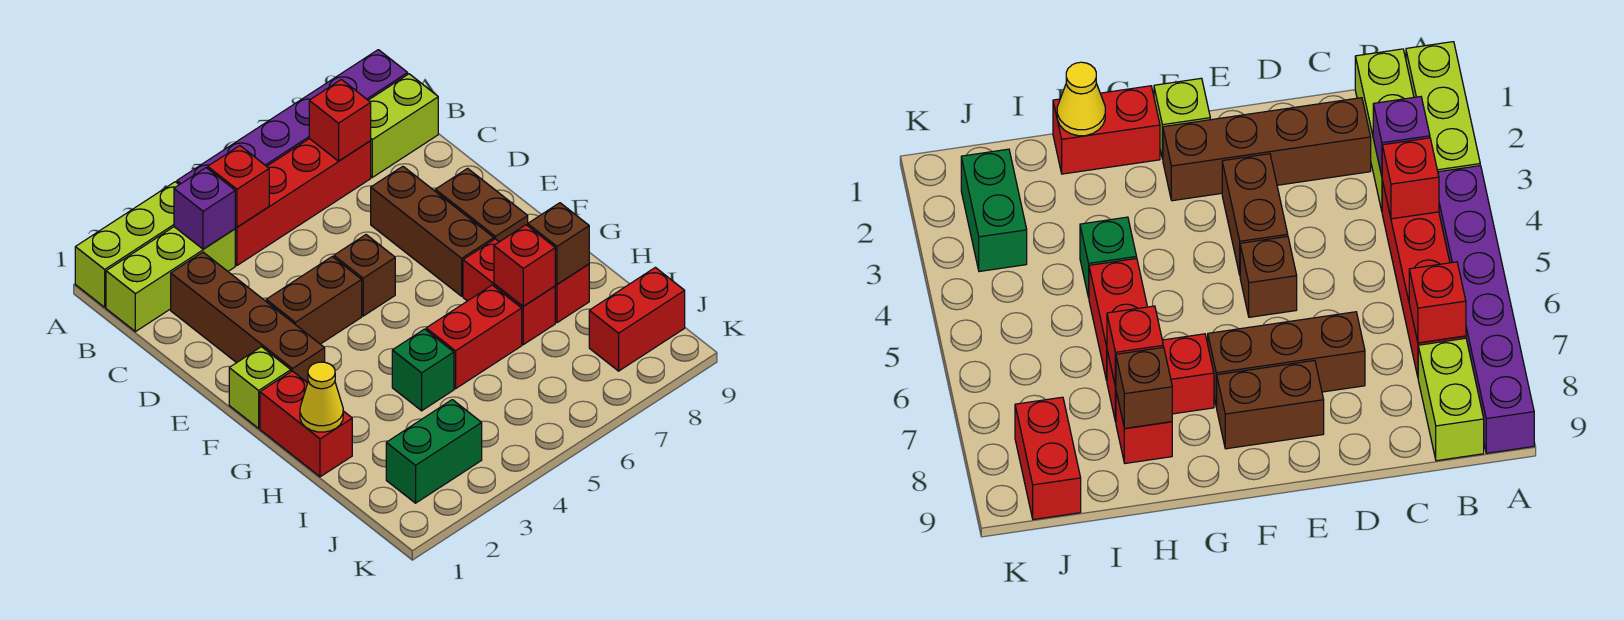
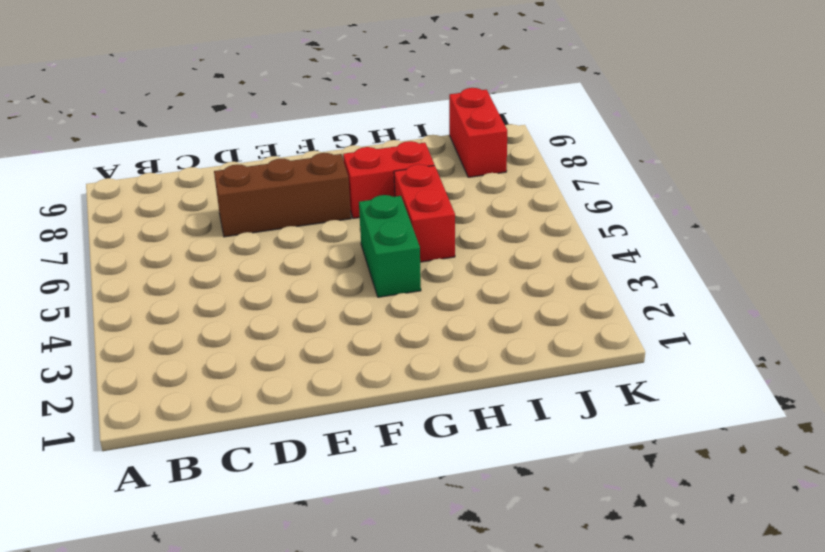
green brick G4:G5 level 1 -> green brick J2:J3 level 1
none -> lime brick A1:A3 level 1
none -> purple brick A4:A9 level 1
none -> lime brick B1:B3 level 1

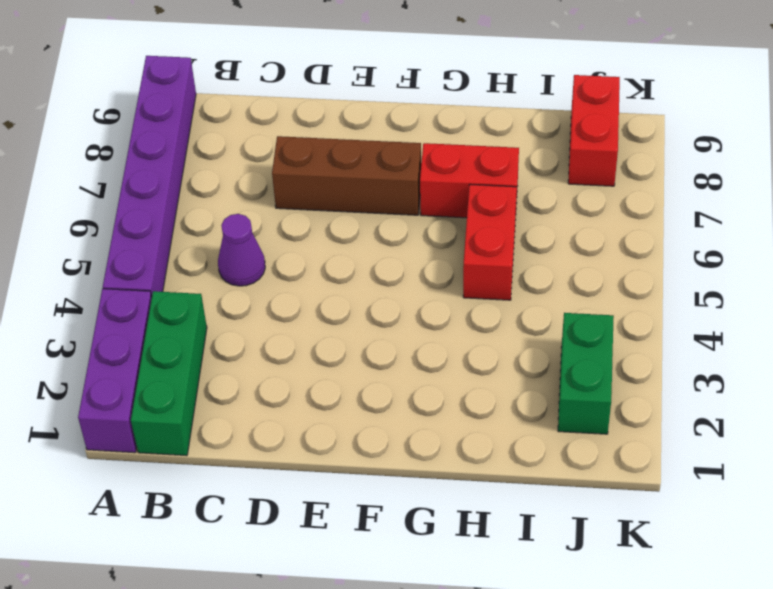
purple brick A1:A3 level 1 -> lime brick A1:A3 level 1
green brick B1:B3 level 1 -> lime brick B1:B3 level 1
purple cone C5 level 1 -> none
none -> red brick B4:B7 level 1
none -> lime brick B8:B9 level 1
none -> brown brick C2:F2 level 1

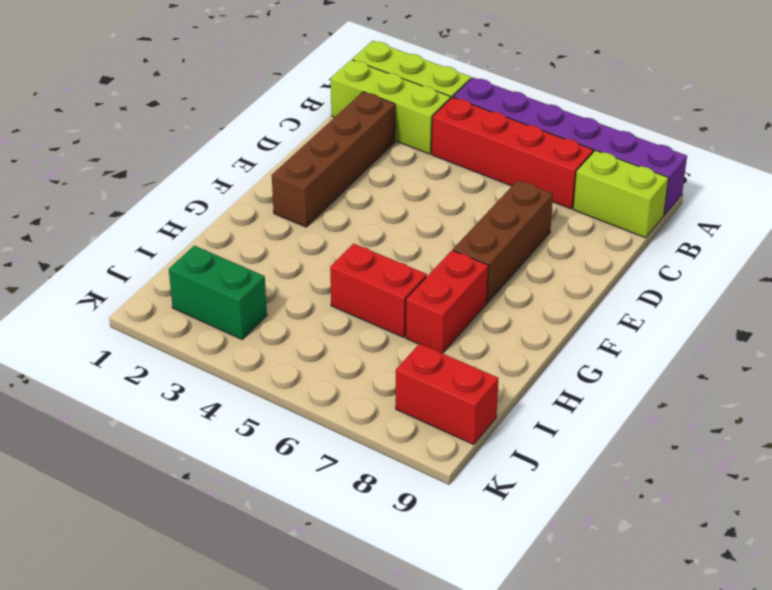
none -> brown brick E3:E4 level 1
none -> brown brick E5 level 1
none -> brown brick E8:F8 level 1

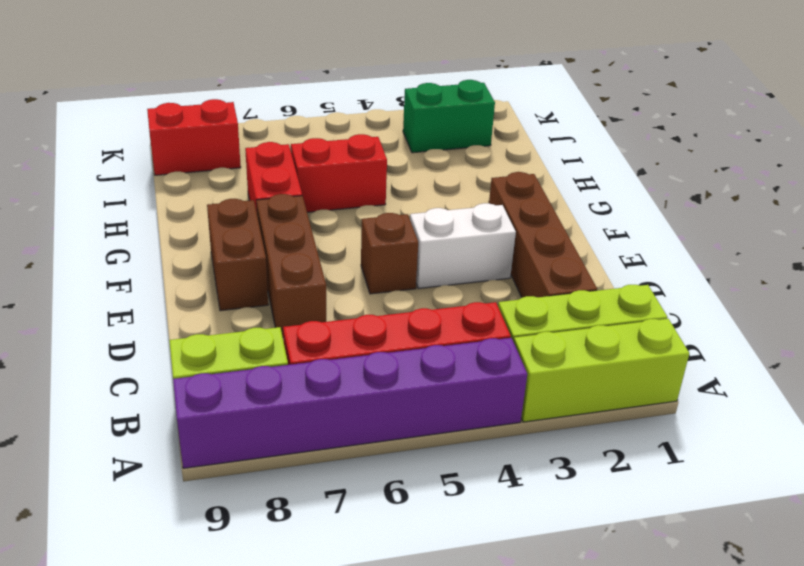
white brick E3:E4 level 1 -> brown brick E3:E4 level 1
none -> lime brick F1 level 1
none -> red brick G1:H1 level 1
none -> green brick H4 level 1

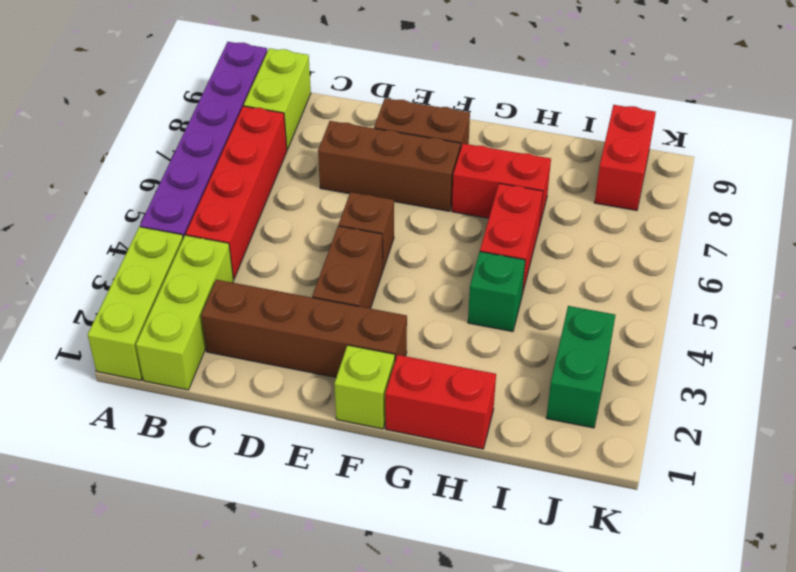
none -> red brick H8 level 1
none -> purple brick B3 level 2
none -> red brick B4 level 2

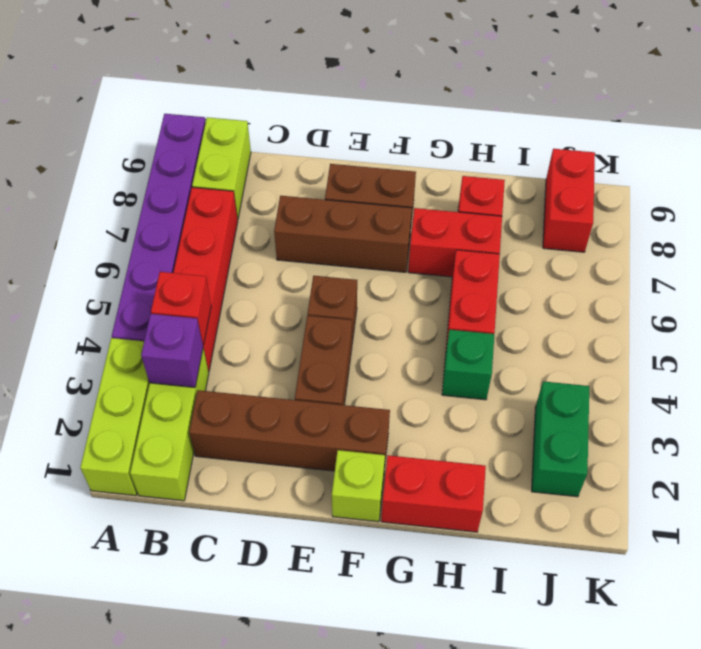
none -> red brick B7 level 2
none -> yellow cone H1 level 2
none -> red brick H7 level 2

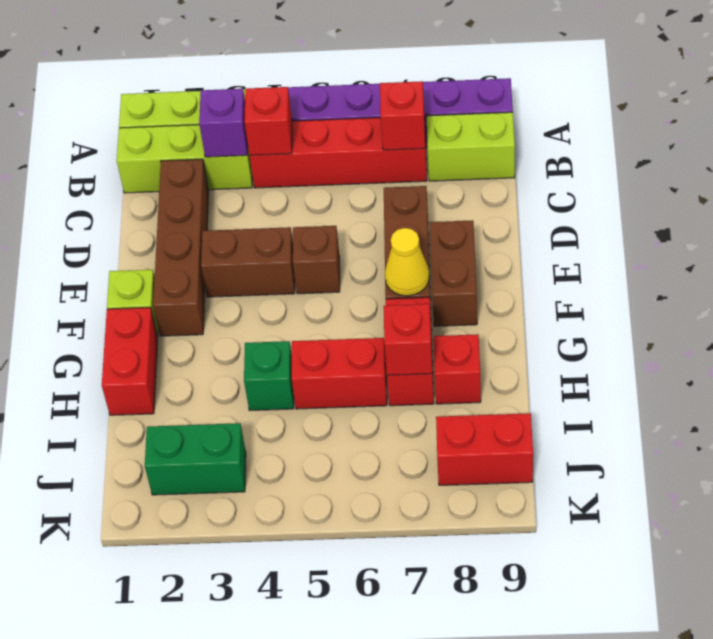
yellow cone F7 level 2 -> yellow cone H1 level 2
none -> brown brick H8 level 2

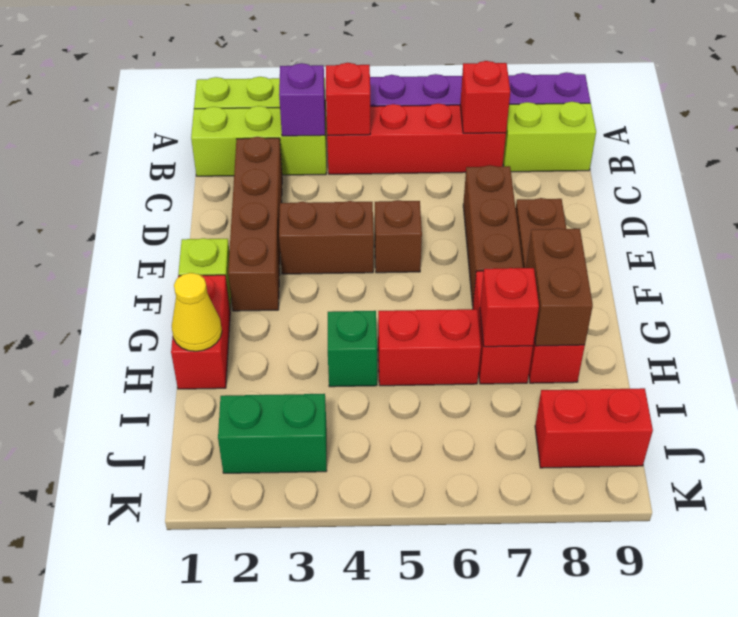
brown brick G8:H8 level 2 -> brown brick H8 level 2

